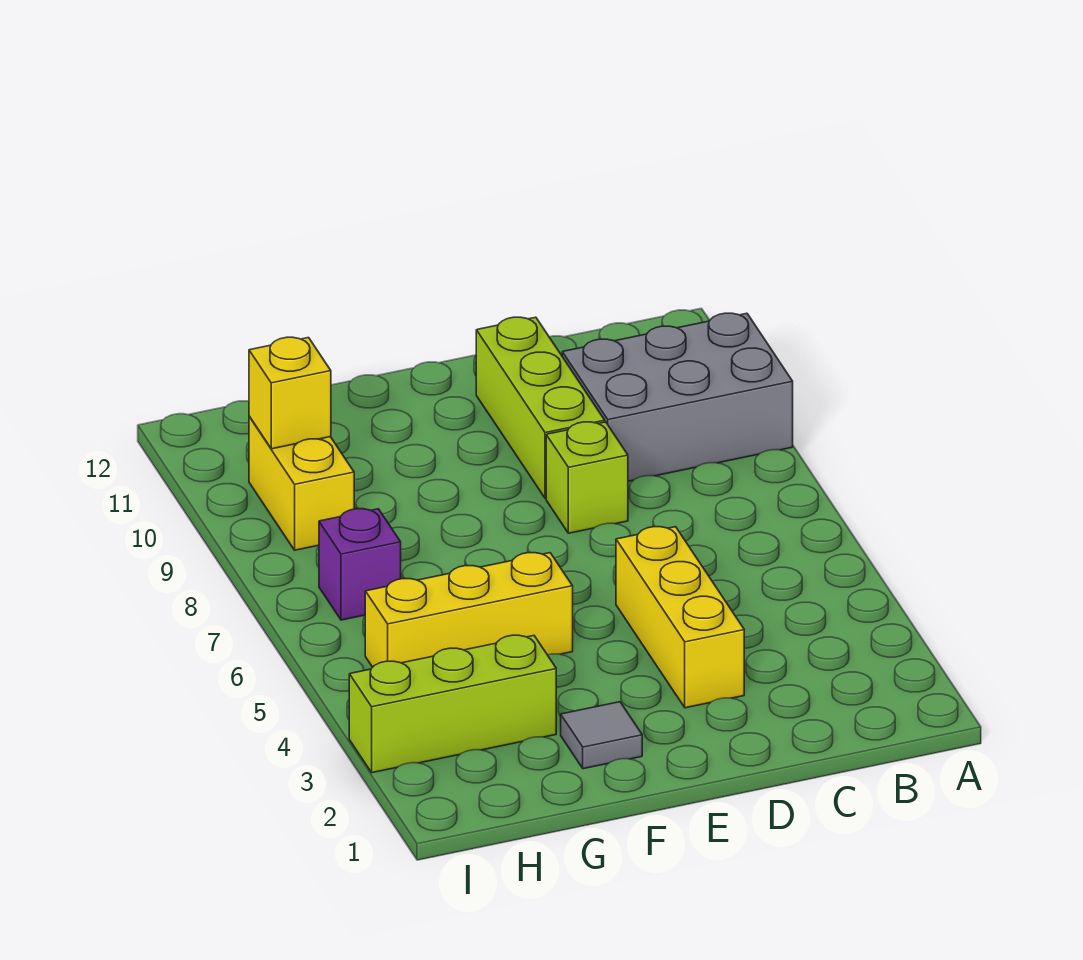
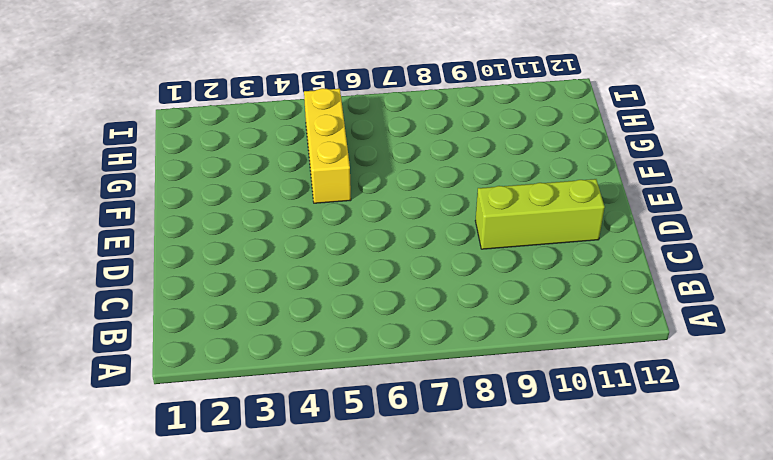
none -> grey brick A9:C10 level 1
none -> yellow brick D3:D5 level 1

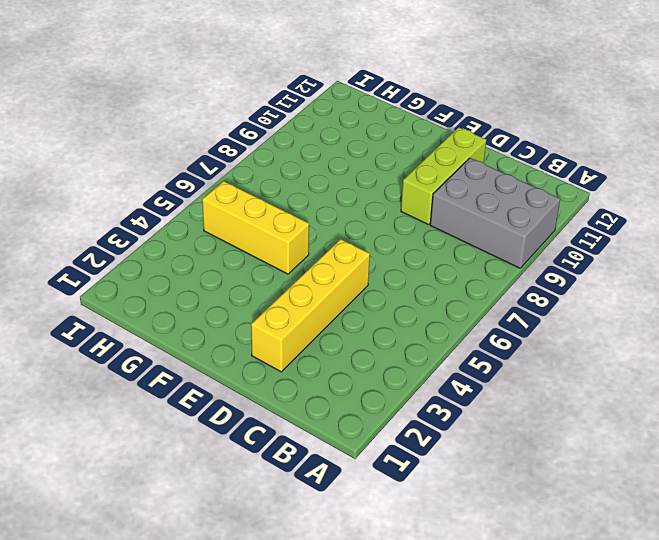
yellow brick D2:D5 level 1 -> yellow brick D3:D5 level 1
none -> lime brick D8 level 1
none -> grey tile F2 level 1

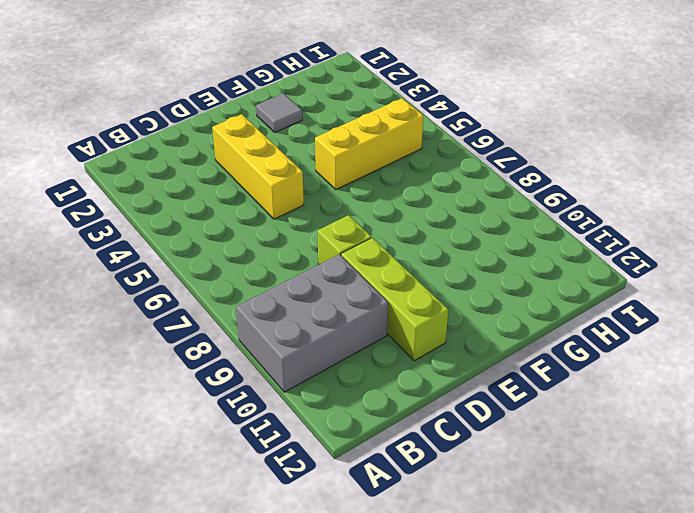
none -> lime brick G3:I3 level 1
none -> purple brick H7 level 1

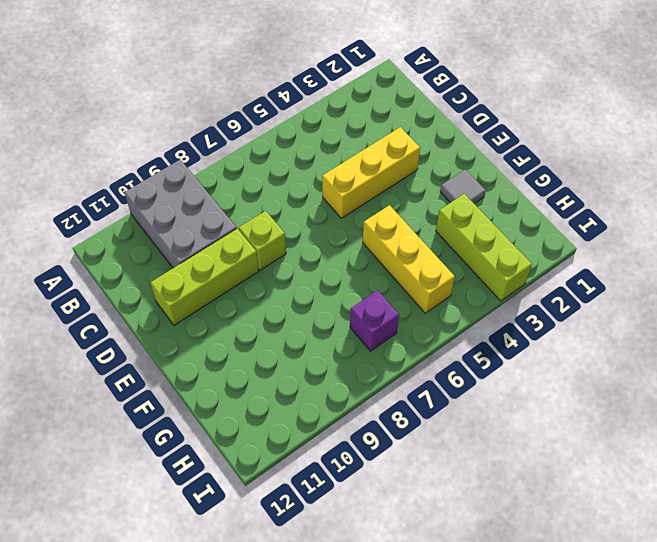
none -> yellow brick H9:H10 level 1
none -> yellow brick H10 level 2

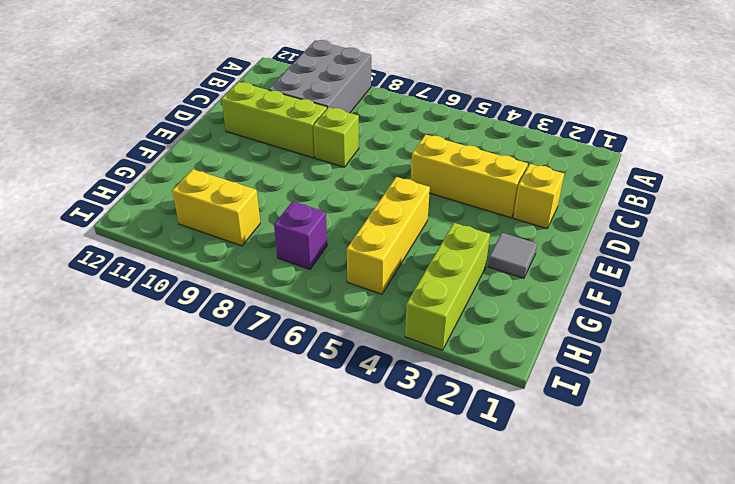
yellow brick D2 level 1 -> yellow brick H10 level 2

